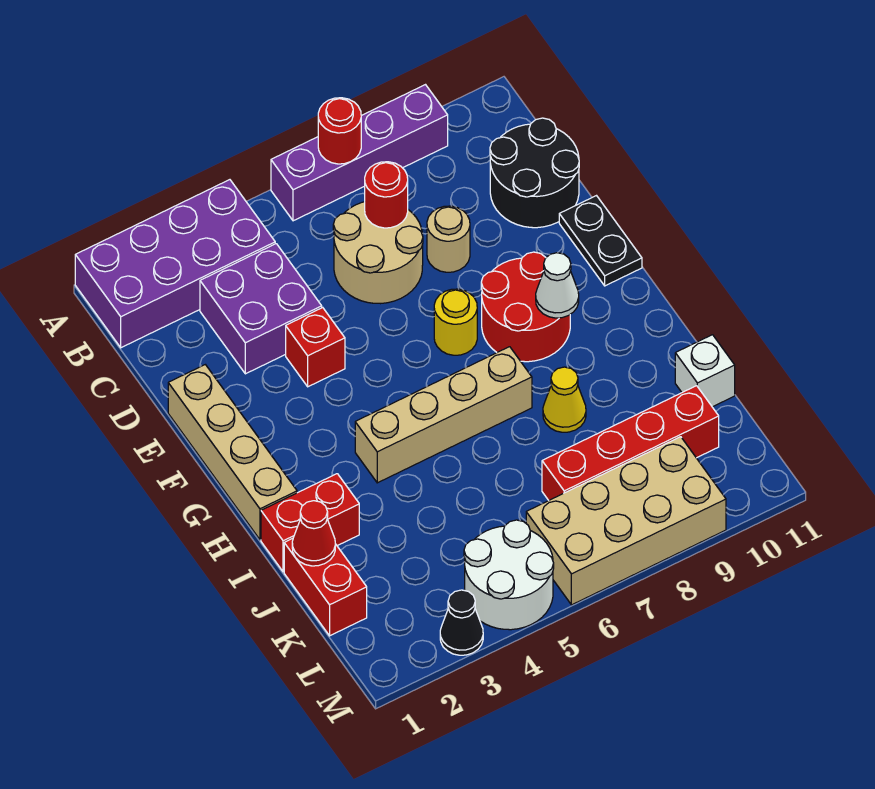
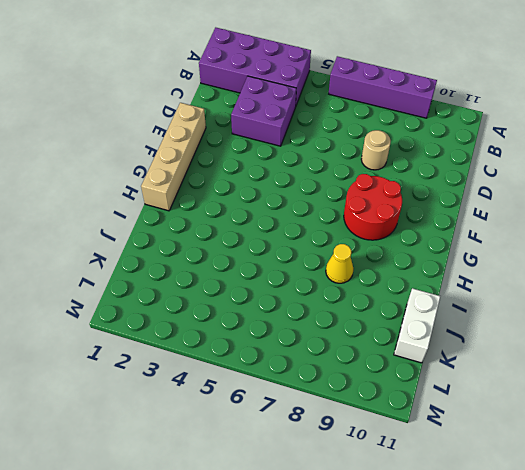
white brick J11:K11 level 1 -> white brick J11 level 1
none -> tan round brick C6:D7 level 1
none -> black round brick C10:D11 level 1
none -> red brick E4 level 1

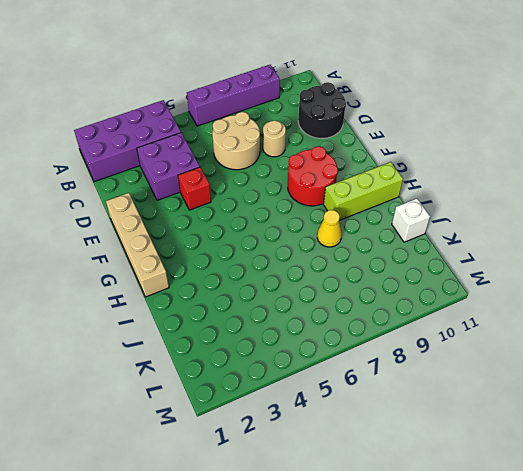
lime brick H9:H11 level 1 -> none
none -> black plate E11:F11 level 1
none -> yellow round brick F7 level 1
none -> tan brick H4:H7 level 1

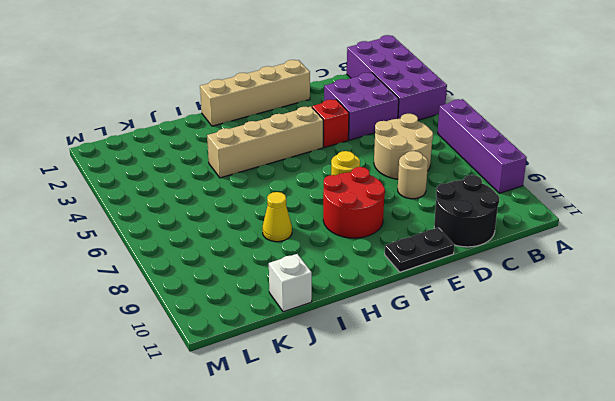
tan brick F4:I4 level 1 -> tan brick H4:H7 level 1
none -> red brick I1:I2 level 1
none -> red brick J1:K1 level 1
none -> red brick K7:K10 level 1

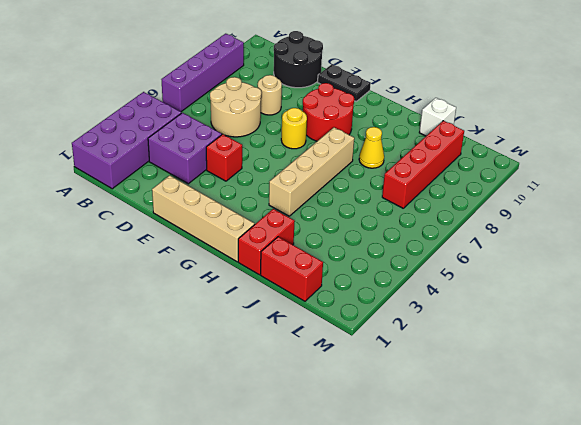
none -> white round brick L4:M5 level 1
none -> tan brick L6:M9 level 1
none -> black cone M3 level 1

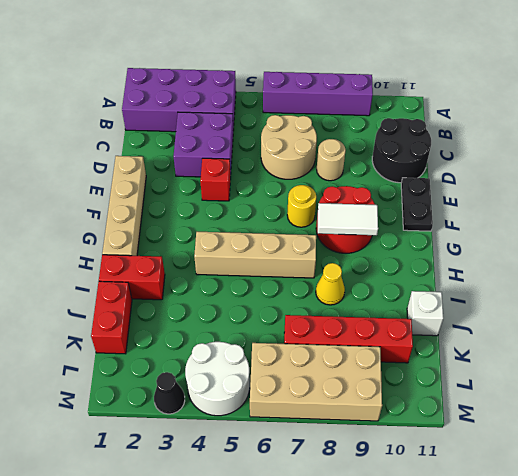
white tile G8:G9 level 2 -> white cone G9 level 2
none -> red round brick A7 level 2
none -> red round brick C7 level 2
none -> red cone J1 level 2

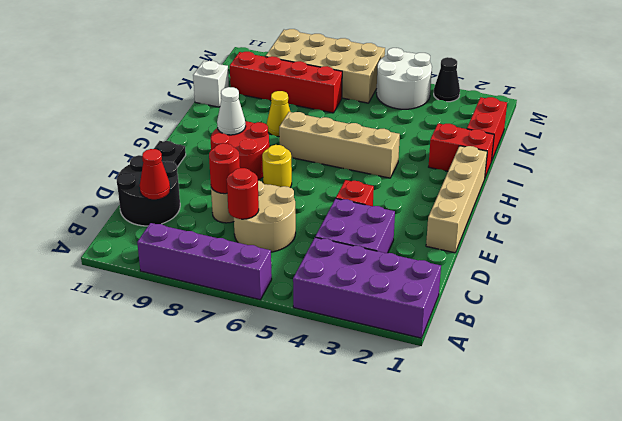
red cone C10 level 2 -> red cone J1 level 2
red round brick D8 level 2 -> red round brick A7 level 2

